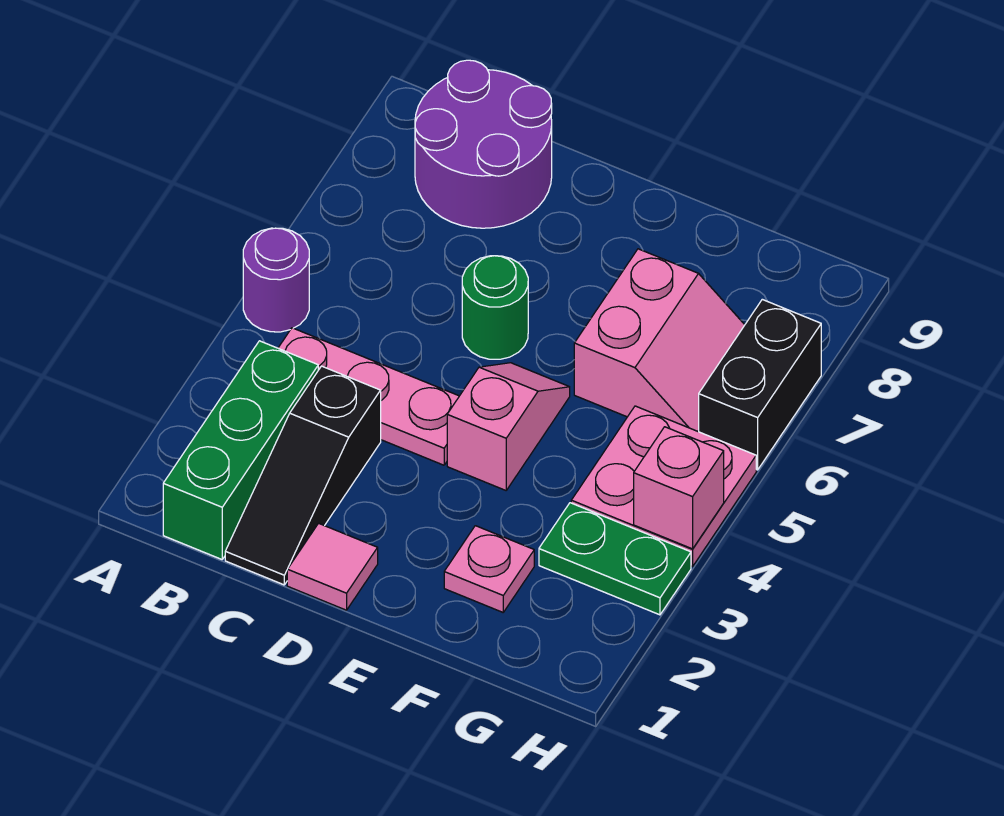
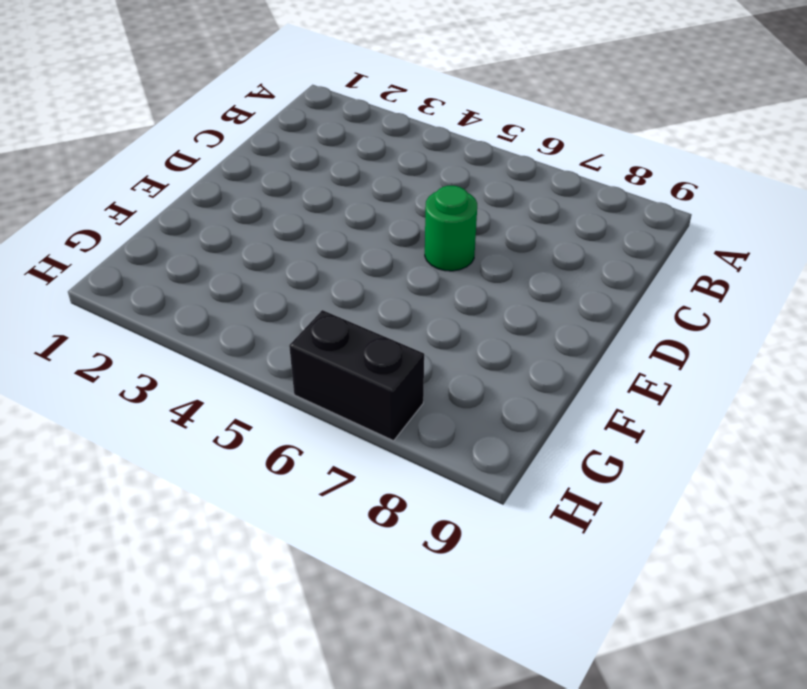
none -> purple round brick A5 level 1
none -> green brick B1:B3 level 1
none -> pink plate B4:D4 level 1

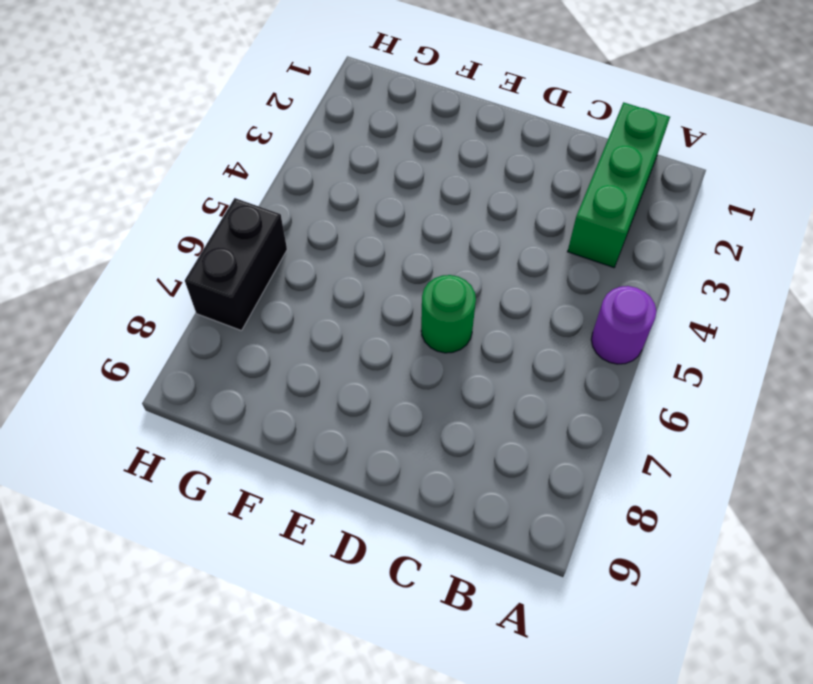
none -> pink plate B4:D4 level 1
none -> purple round brick B8:C9 level 1
none -> black slope C1:C3 level 1 top 3

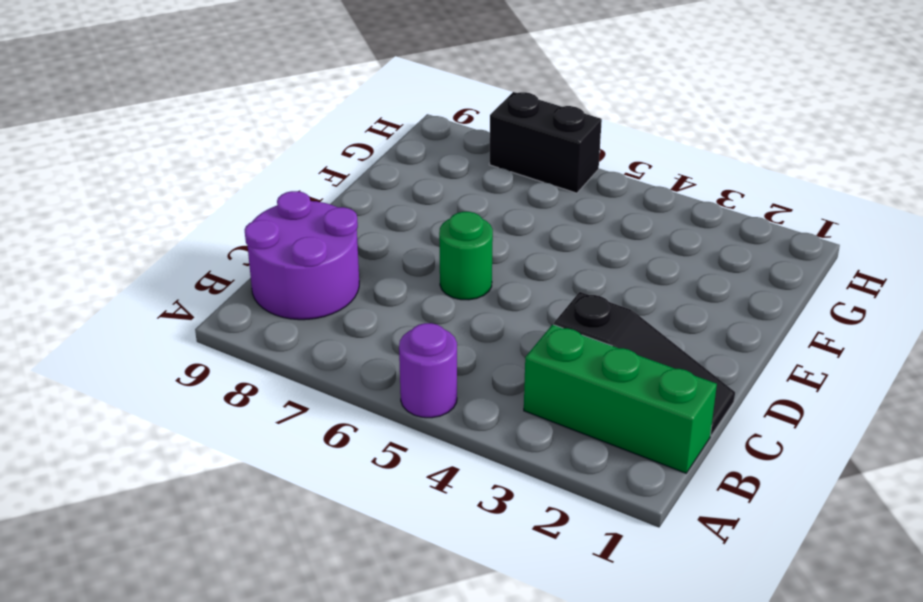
none -> pink plate B4:D4 level 1
none -> pink tile D1 level 1
none -> pink slope E4:E5 level 1 top 4

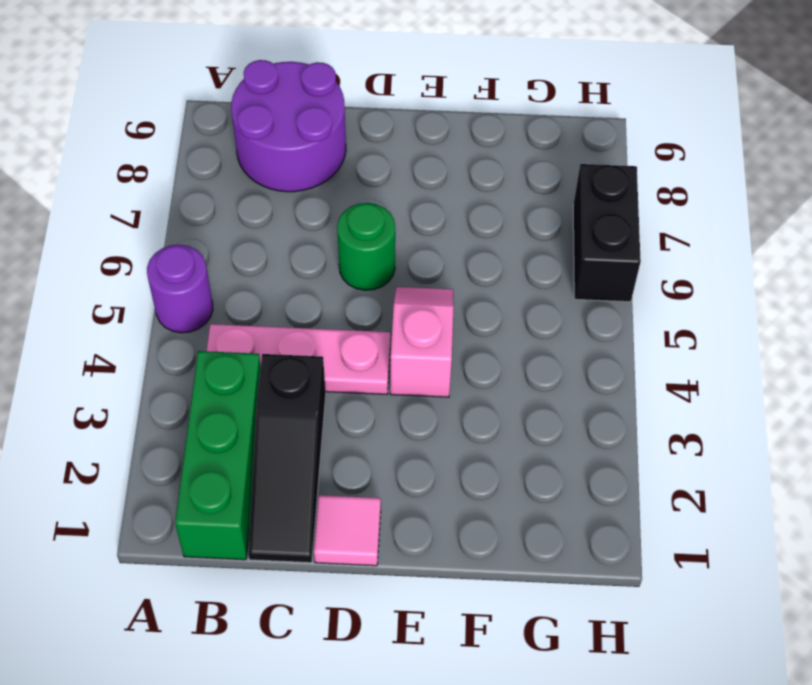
none -> pink plate F2 level 1
none -> pink slope F6:G7 level 1 top F
none -> green plate G3:H3 level 1

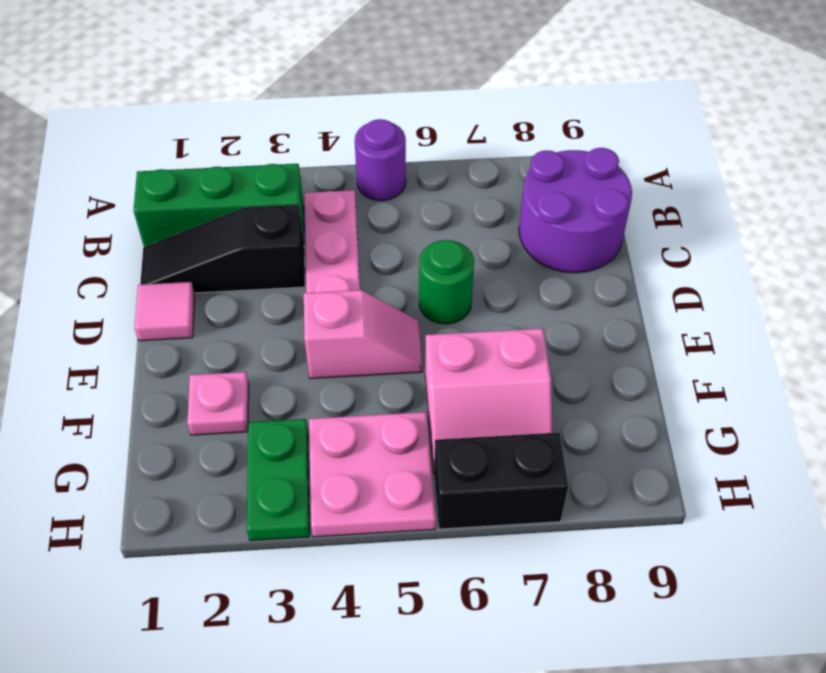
none -> pink brick H4 level 2

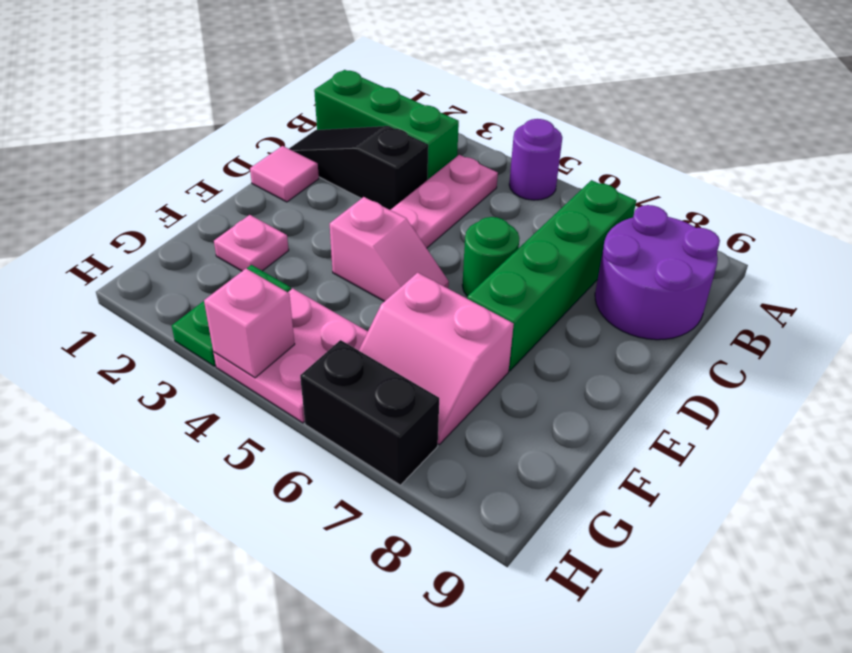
green brick B7:E7 level 1 -> none

